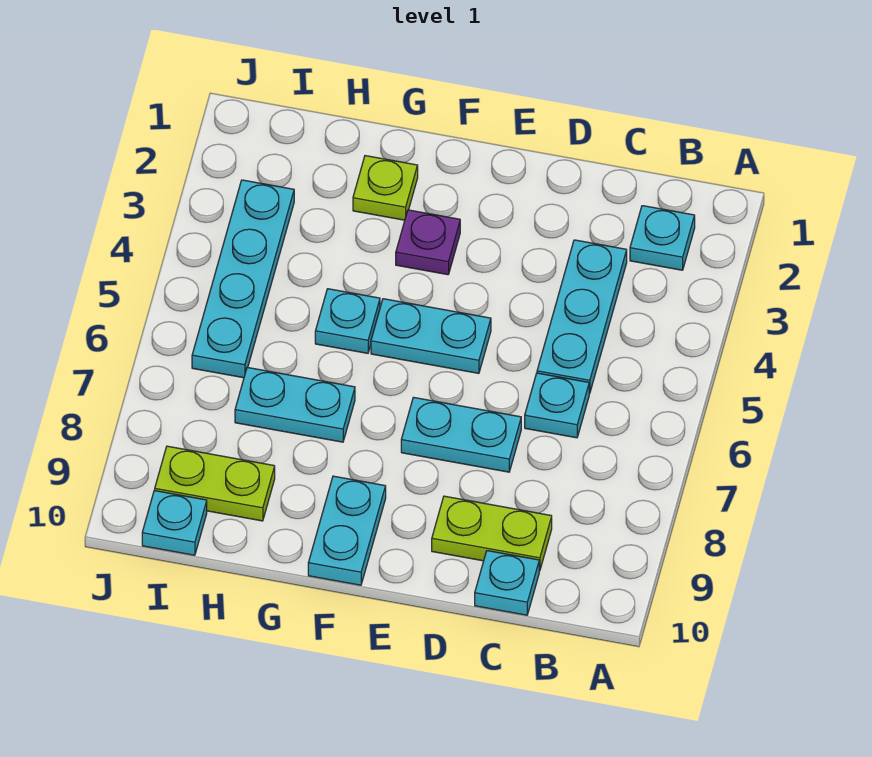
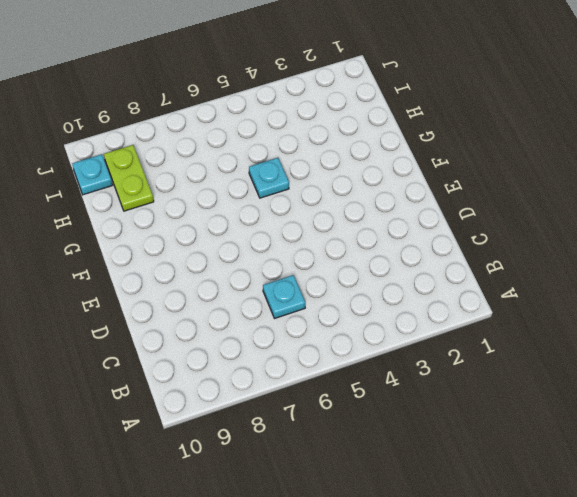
none -> cyan plate B2 level 1
none -> cyan plate C3:C5 level 1
none -> lime plate C9:D9 level 1

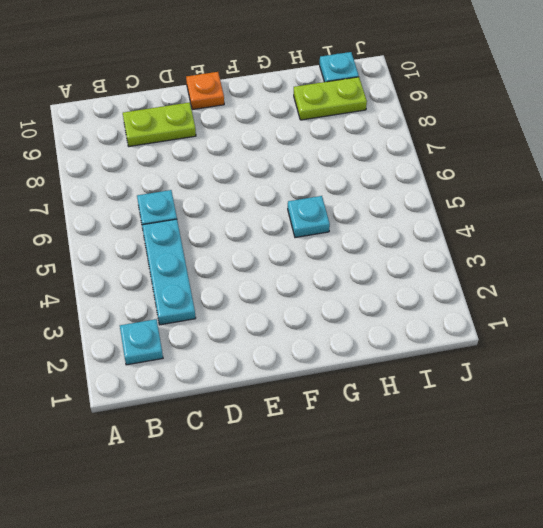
orange plate E10 level 1 -> none
none -> cyan plate C10 level 1
none -> cyan plate D7:E7 level 1
none -> cyan plate E5:F5 level 1

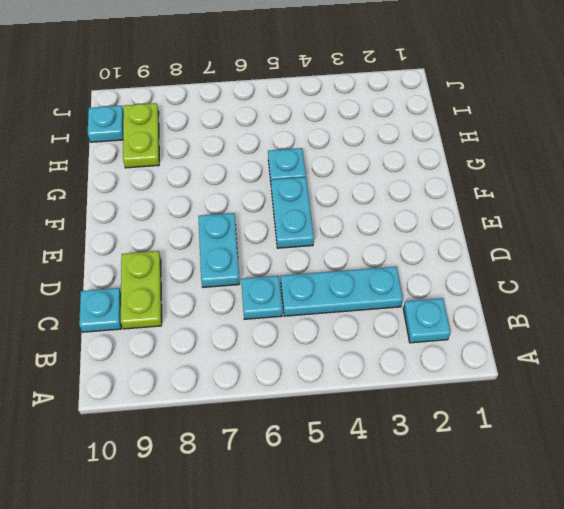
none -> purple plate F3 level 1
none -> cyan plate F9:F10 level 1
none -> lime plate G2 level 1

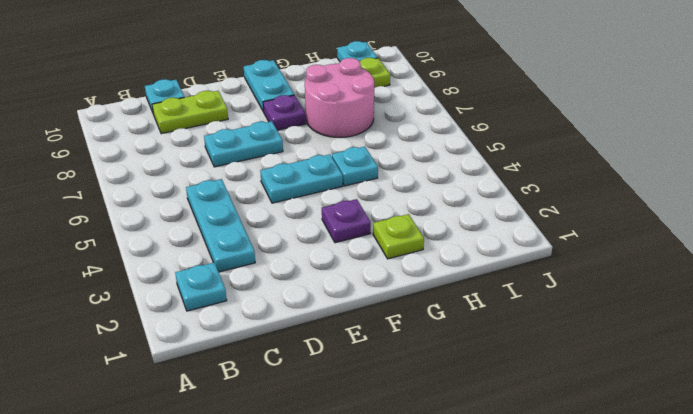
purple plate F8 level 1 -> none
pink round brick G7:H8 level 1 -> cyan plate G7:H7 level 1
none -> cyan plate C6 level 1
none -> cyan plate I3:I6 level 1

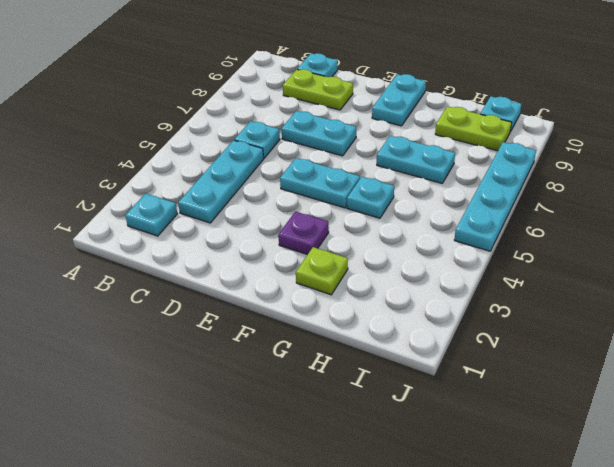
cyan plate J5:J8 level 1 -> cyan plate I3:I6 level 1

